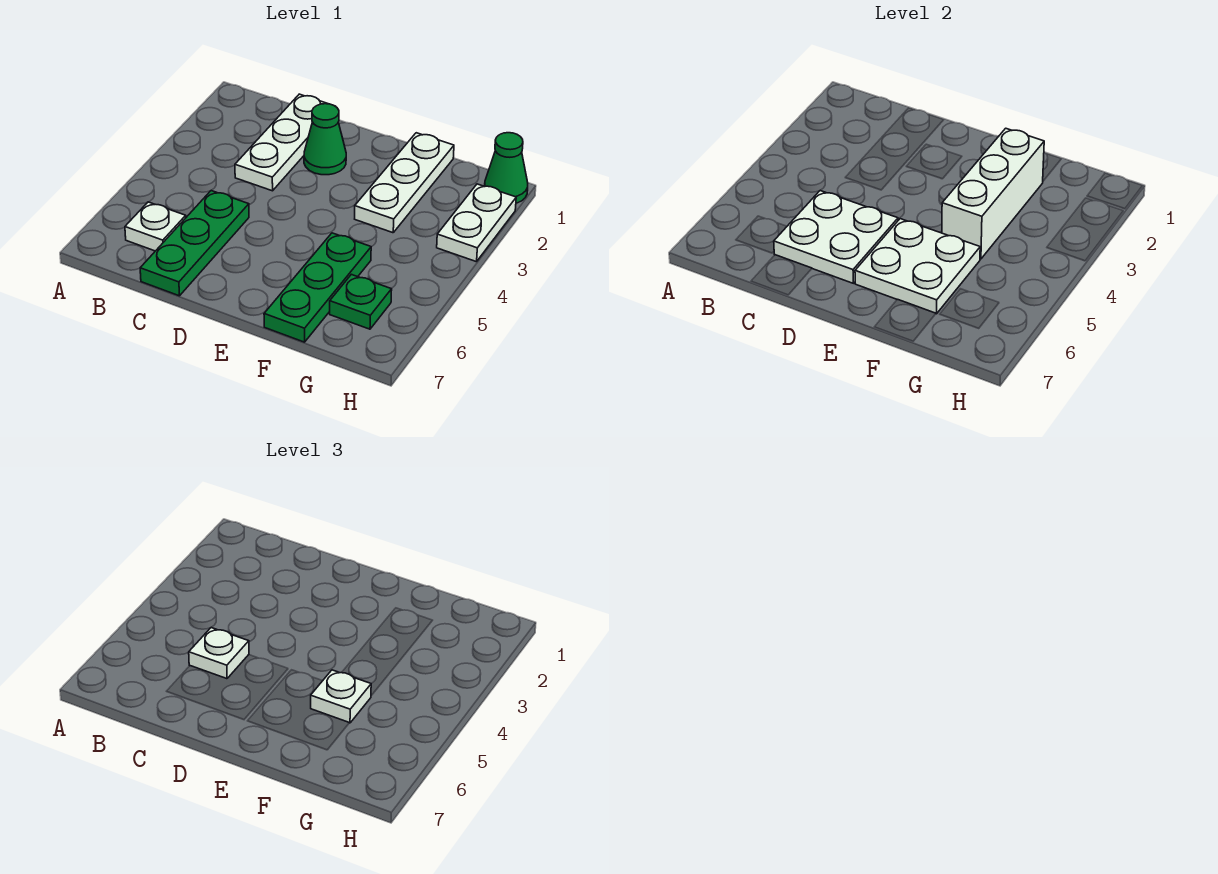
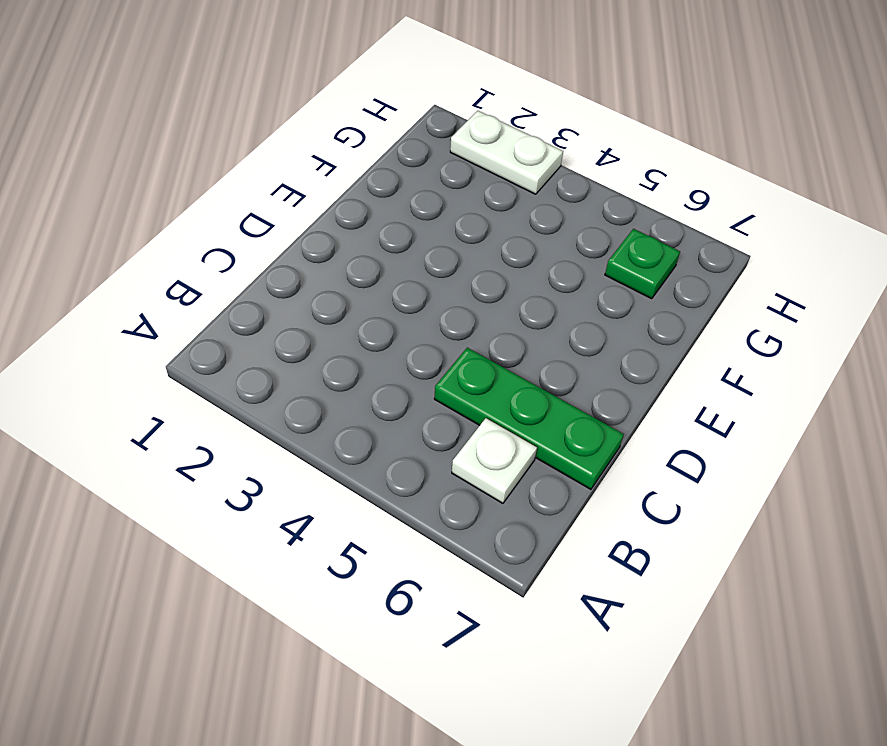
none -> white plate C1:C3 level 1
none -> green cone D2 level 1
none -> white plate F1:F3 level 1

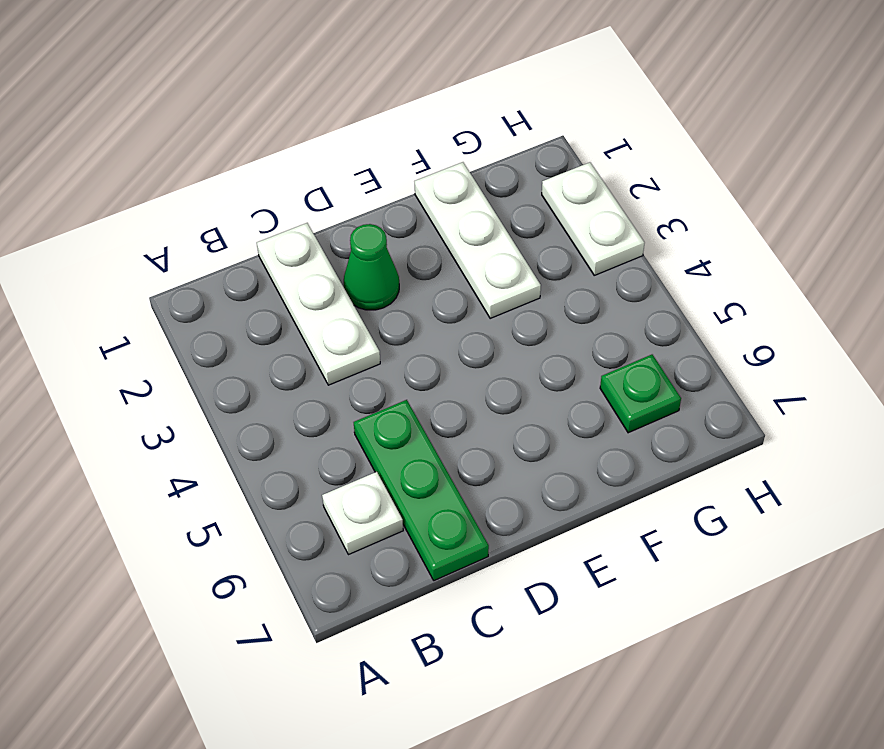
none -> green plate F5:F7 level 1
none -> green cone H1 level 1
none -> white plate C5:D6 level 2

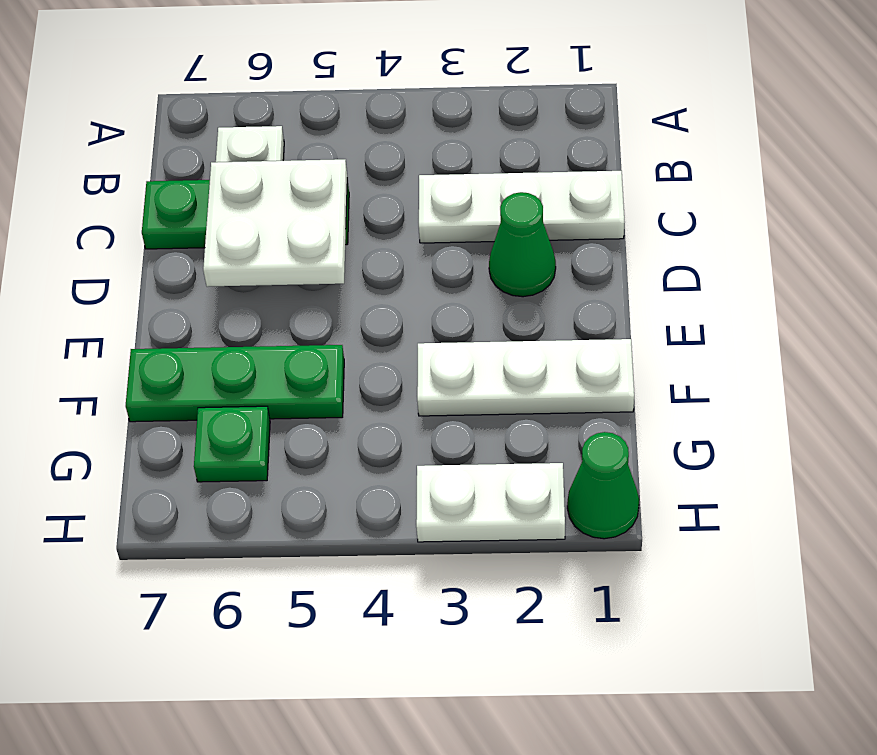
none -> white plate E5:F6 level 2
none -> white brick F2:F4 level 2
none -> white plate C5 level 3

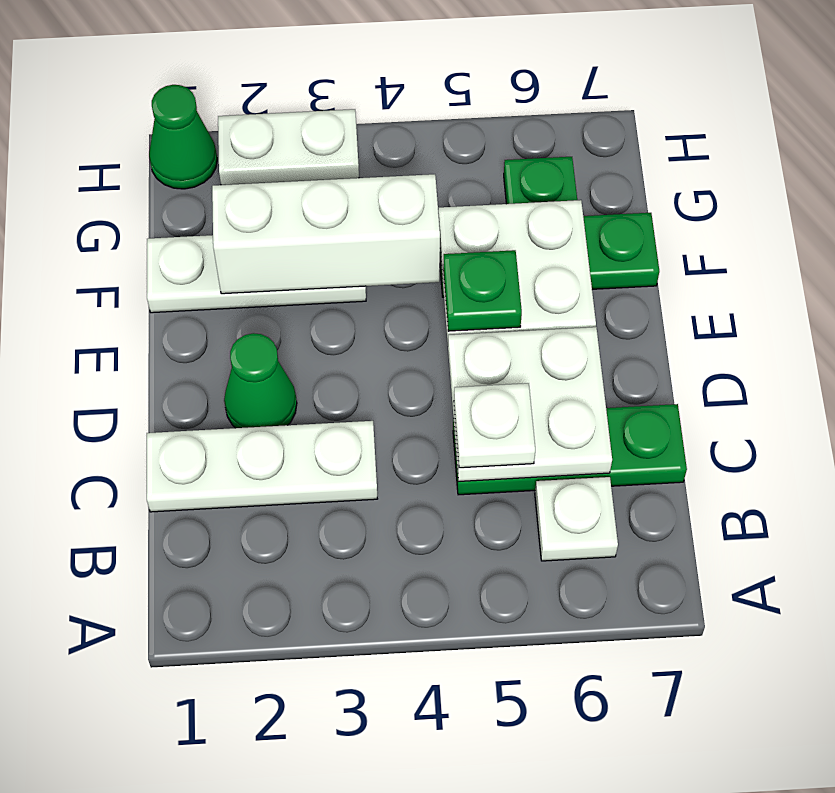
green plate E5 level 3 -> none
none -> white plate F5 level 3

